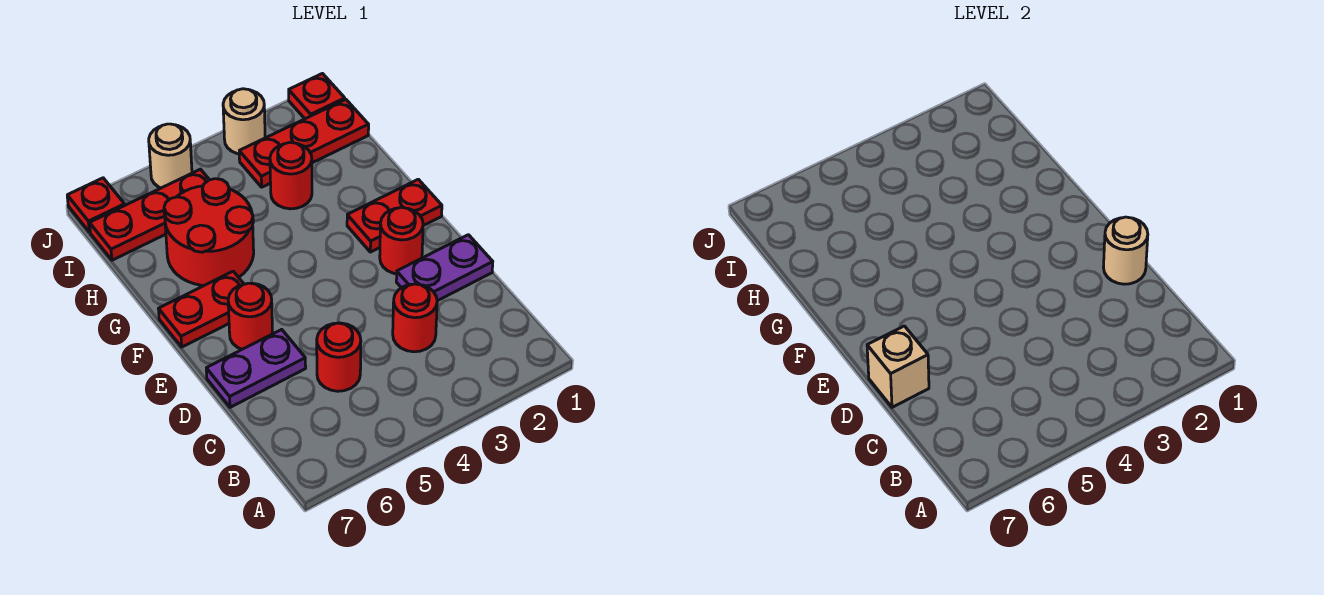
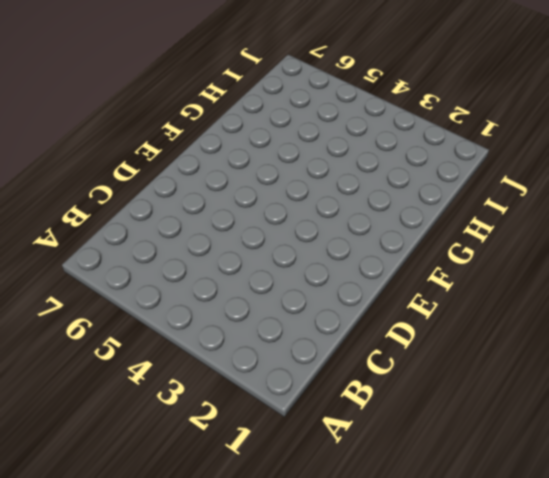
none -> red round brick C3 level 1
none -> red round brick C5 level 1
none -> purple plate D1:D2 level 1

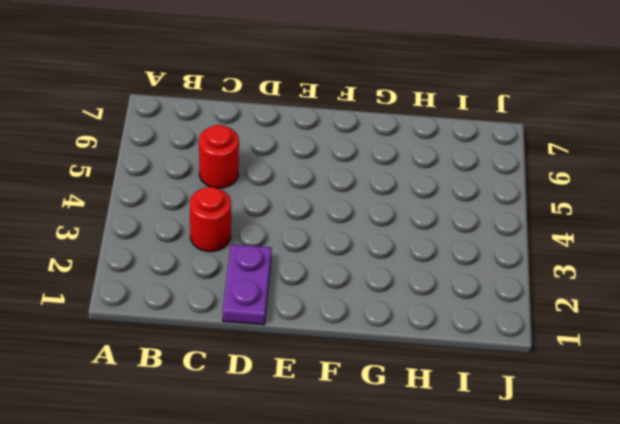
none -> purple plate D6:D7 level 1
none -> red round brick E2 level 1
none -> red round brick E6 level 1

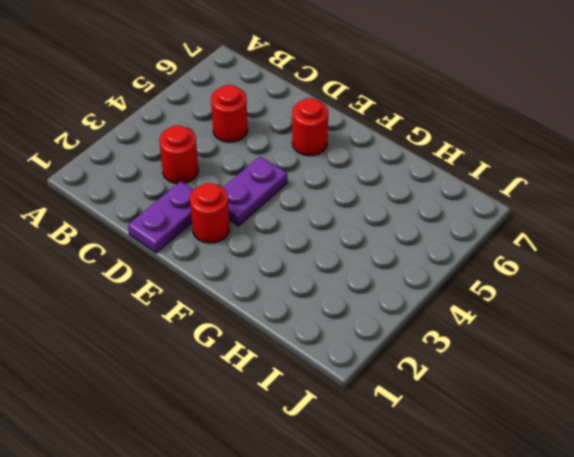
purple plate E3:E4 level 1 -> purple plate D6:D7 level 1
none -> red plate F1:F2 level 1
none -> red plate F6:F7 level 1
none -> red round brick G5:H6 level 1

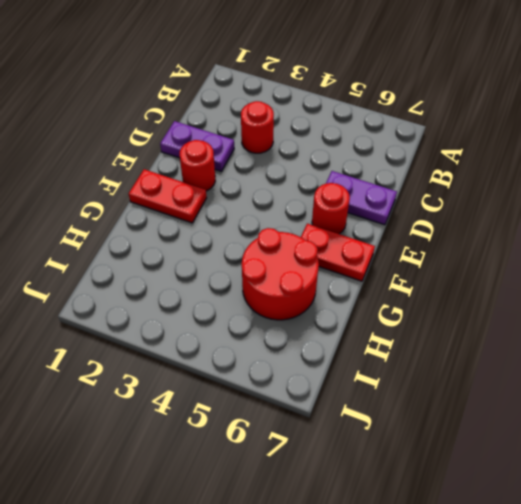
none -> red round brick C5 level 1
none -> red round brick H3 level 1
none -> red plate I1:I3 level 1

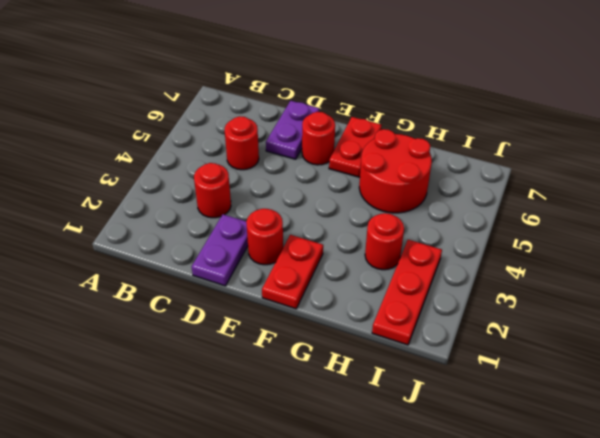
none -> red plate I5:I7 level 1
none -> red plate J1 level 1
none -> tan round brick J3 level 1

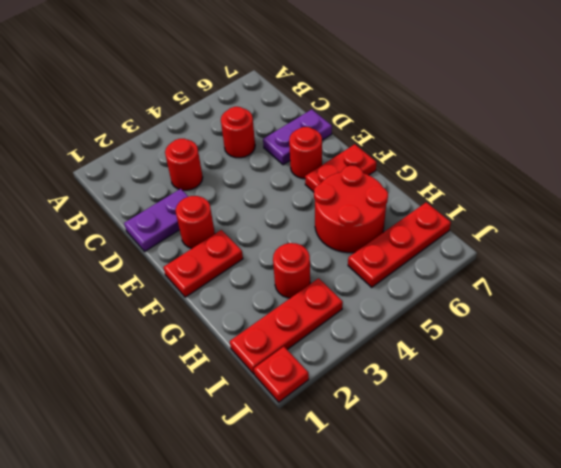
none -> tan round brick J3 level 1
none -> tan round brick J5 level 1
none -> red plate J7 level 1

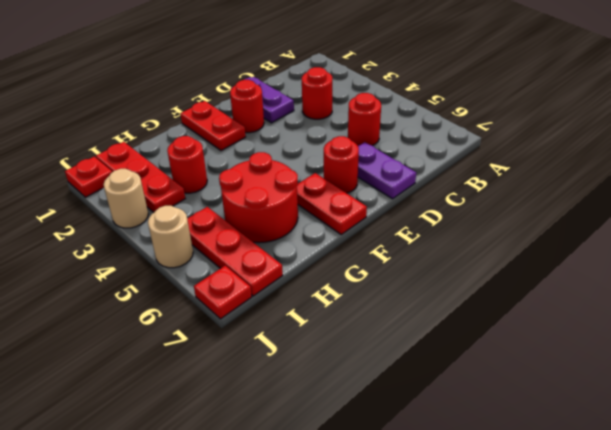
none -> tan round brick D1 level 2
none -> tan brick D7 level 2

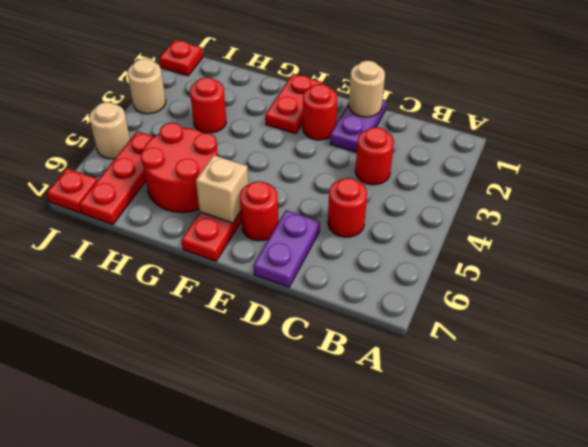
tan brick F6 level 2 -> tan brick D7 level 2
none -> red plate I1:I3 level 1

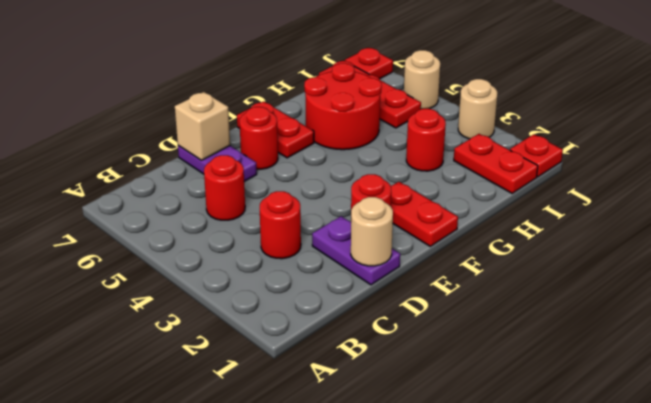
red plate I1:I2 level 1 -> red plate I1:I3 level 1

